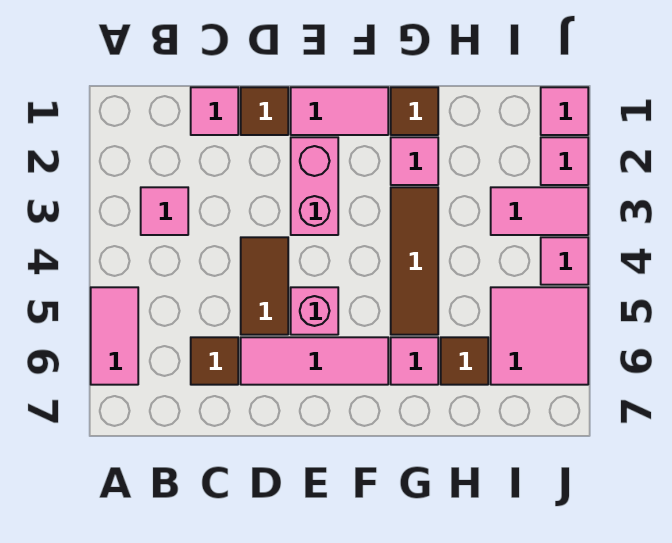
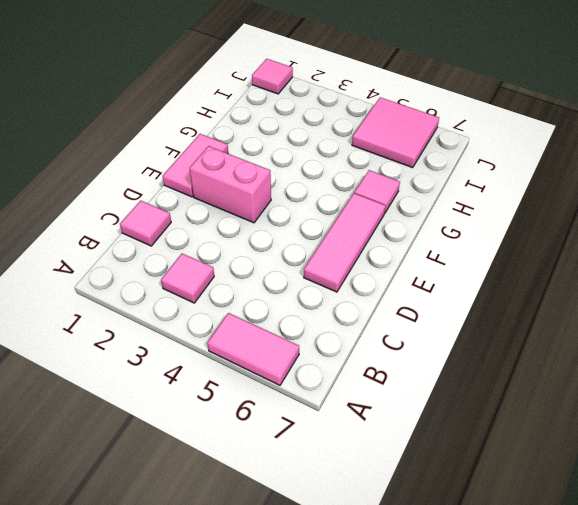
none -> brown tile C6 level 1
none -> brown tile D1 level 1
none -> brown tile D4:D5 level 1

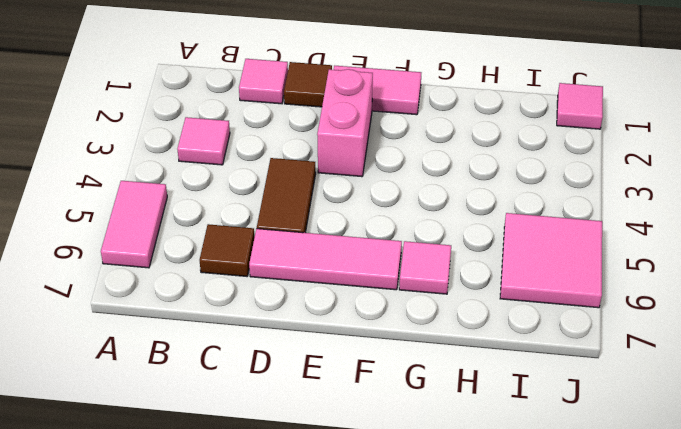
none -> pink brick E5 level 1
none -> brown tile G1 level 1
none -> pink tile G2 level 1

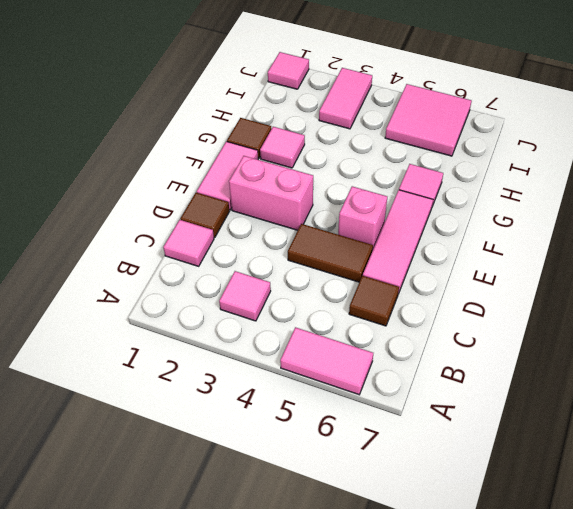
none -> brown tile G3:G5 level 1
none -> brown tile H6 level 1
none -> pink tile J2 level 1

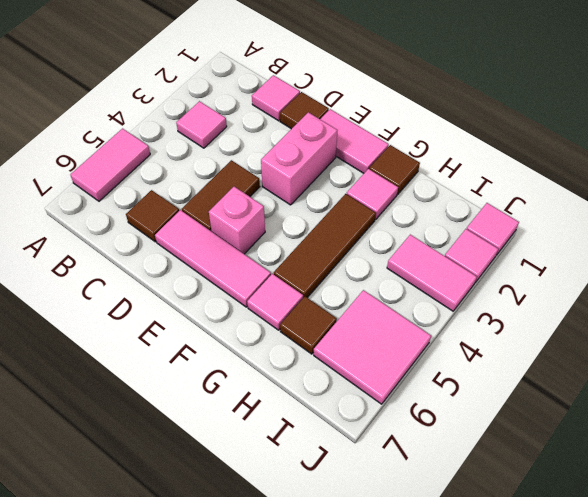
none -> pink tile J4 level 1

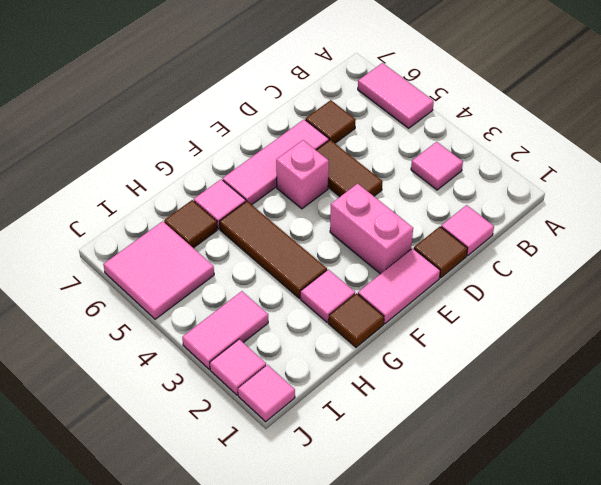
none -> pink tile J4 level 1

